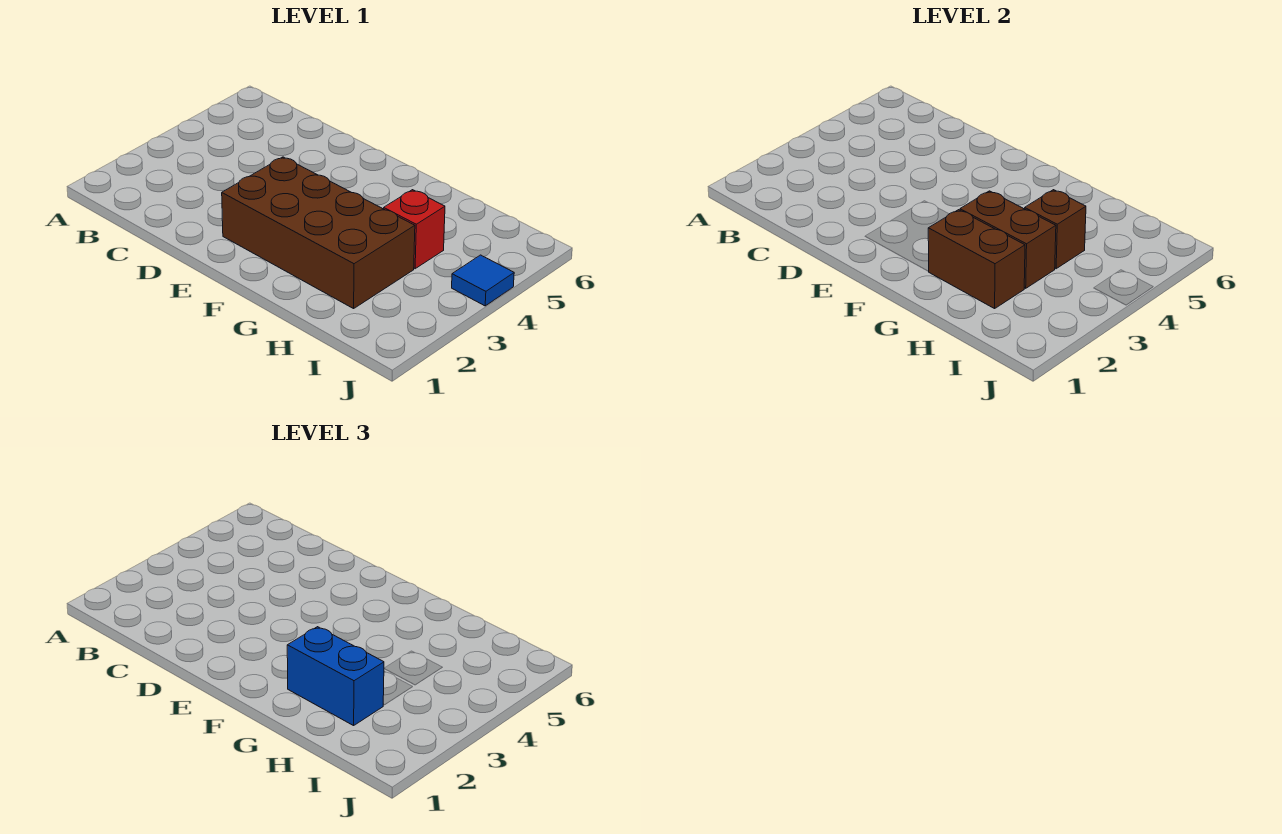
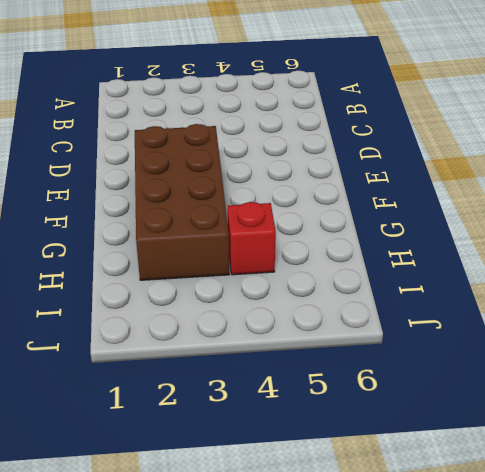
none -> blue tile J4 level 1
none -> brown brick G2:H2 level 2

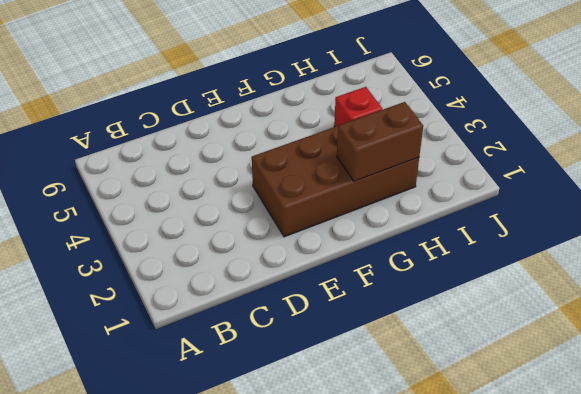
none -> blue tile J4 level 1
none -> brown brick G3:H3 level 2

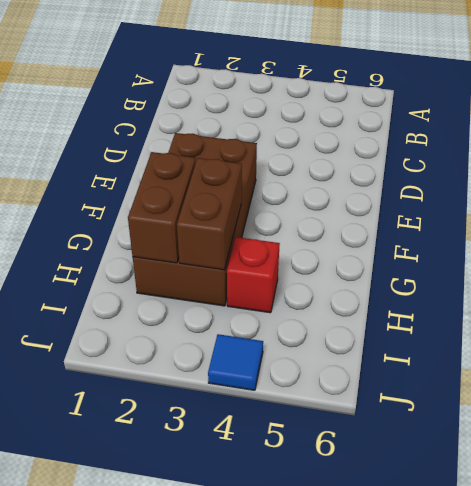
none -> brown brick H4 level 2
none -> blue brick G2:H2 level 3

